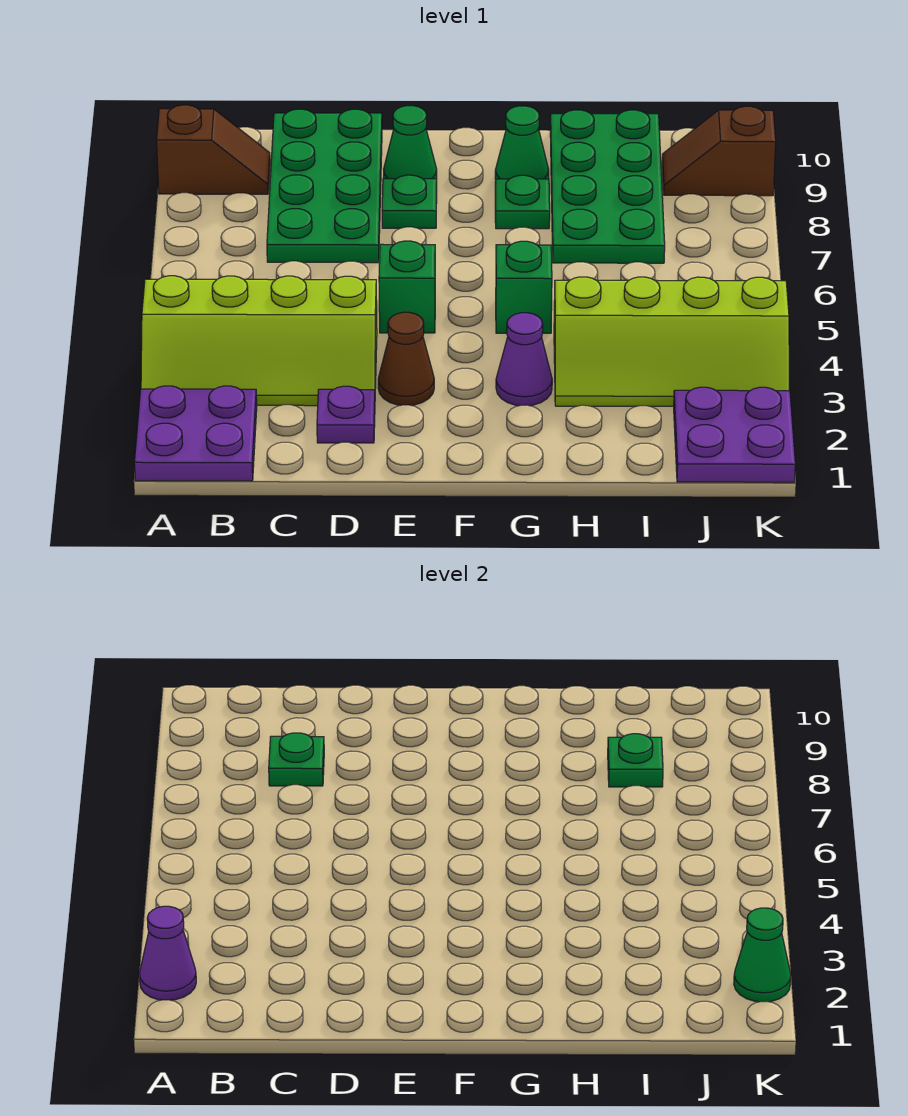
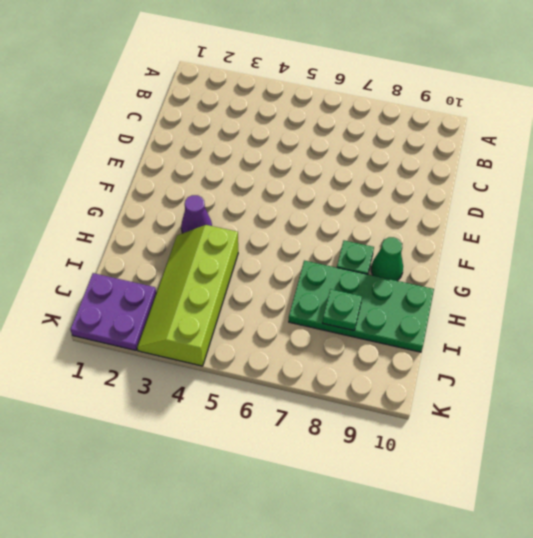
none -> purple plate A1:B2 level 1
none -> lime slope A3:D4 level 1 top 4
none -> brown slope A9:B9 level 1 top A

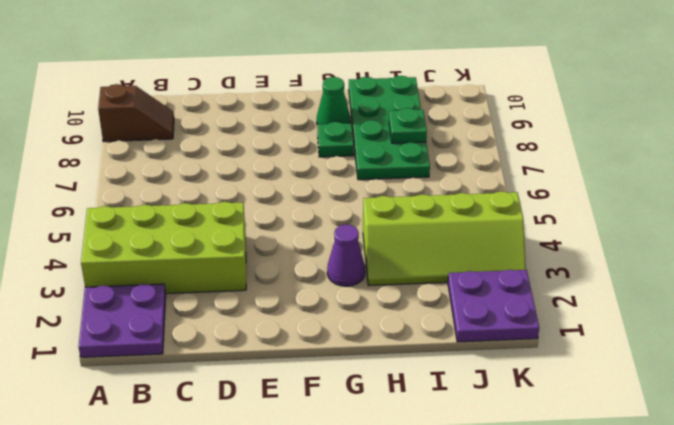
lime brick A3:D4 level 1 -> lime slope A3:D4 level 1 top 4
none -> green plate C7:D10 level 1
none -> purple plate D2 level 1
none -> brown cone E3 level 1

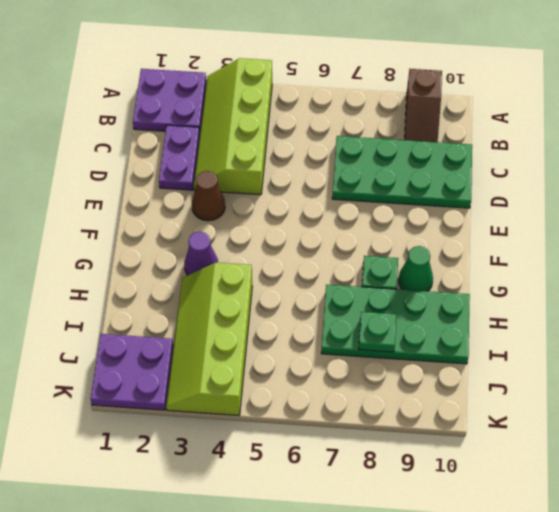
purple plate C2:D2 level 1 -> purple plate D2 level 1
none -> green brick E5 level 1
none -> green plate E8 level 1
none -> green cone E9 level 1

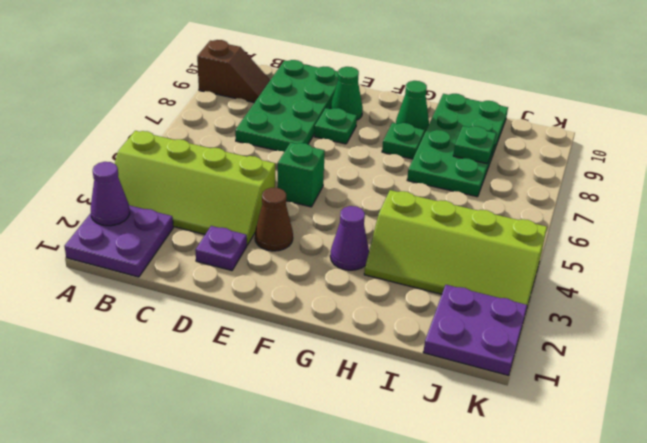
none -> green brick G5 level 1
none -> brown slope J9:K9 level 1 top K
none -> green plate C8 level 2

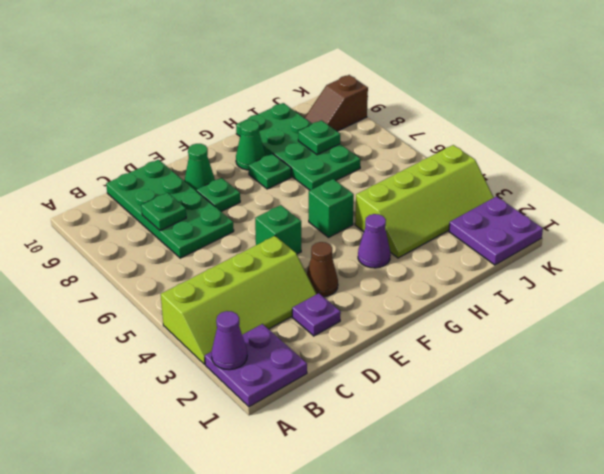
none -> brown slope A9:B9 level 1 top A
none -> green cone K2 level 2

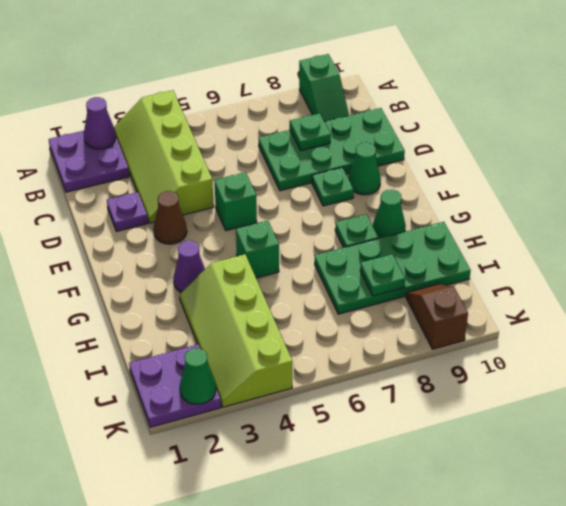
green slope A9:B9 level 1 top A -> brown slope A9:B9 level 1 top A

